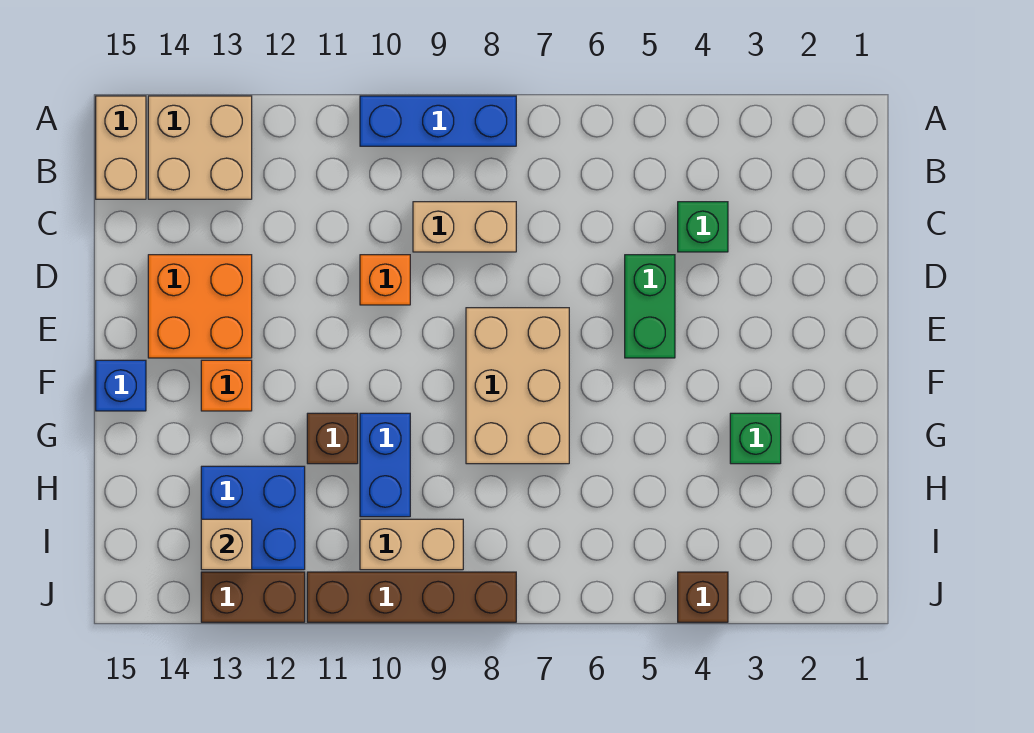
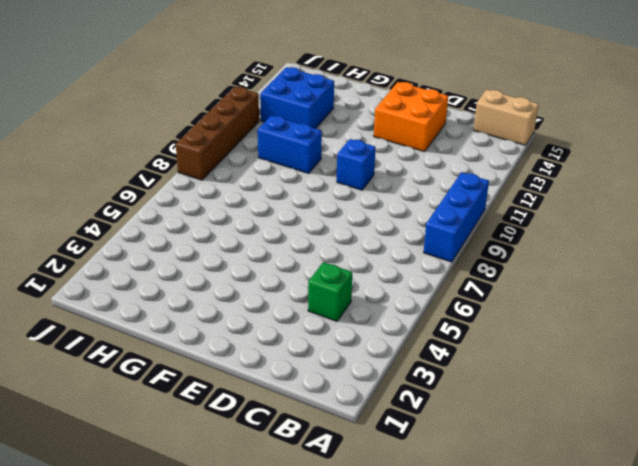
blue brick E10 level 1 -> blue brick F15 level 1
none -> tan brick A13:B14 level 1
none -> tan brick C8:C9 level 1
none -> green brick D5:E5 level 1

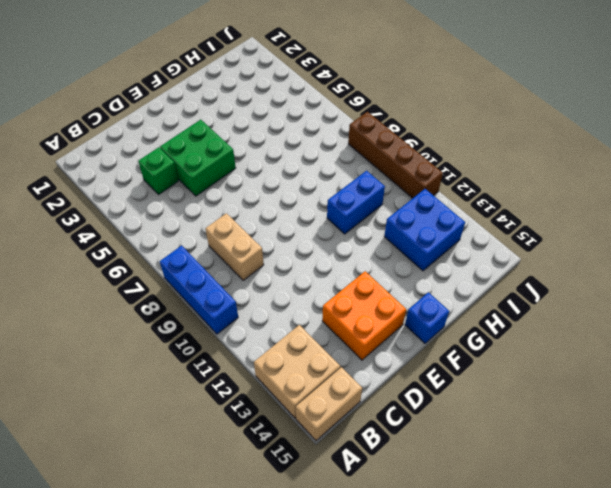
green brick D4:E5 level 1 -> green brick D5:E5 level 1
none -> orange brick D10 level 1
none -> tan brick E7:G8 level 1
none -> orange brick F13 level 1

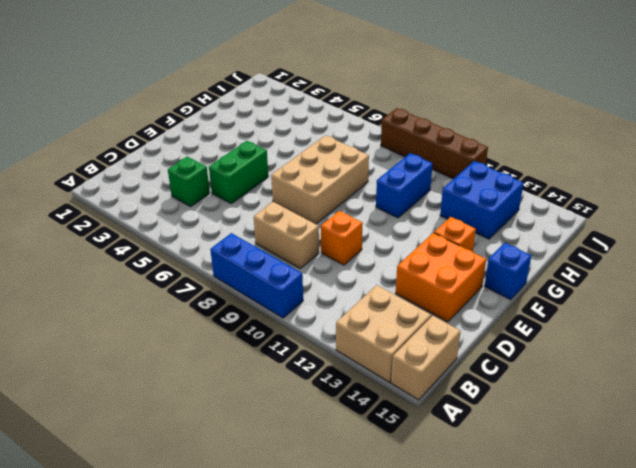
none -> green brick G3 level 1
none -> brown brick G11 level 1
none -> tan brick I9:I10 level 1

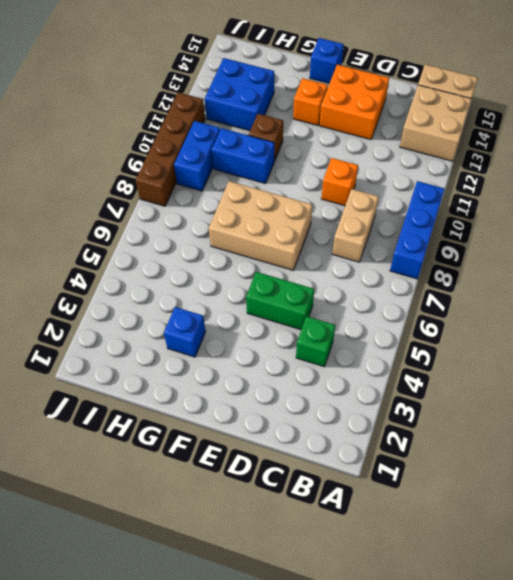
blue brick G3 level 1 -> green brick G3 level 1
blue brick I9:I10 level 1 -> tan brick I9:I10 level 1
none -> brown brick J4 level 1
none -> brown brick J12:J13 level 1
none -> tan brick I13 level 2

